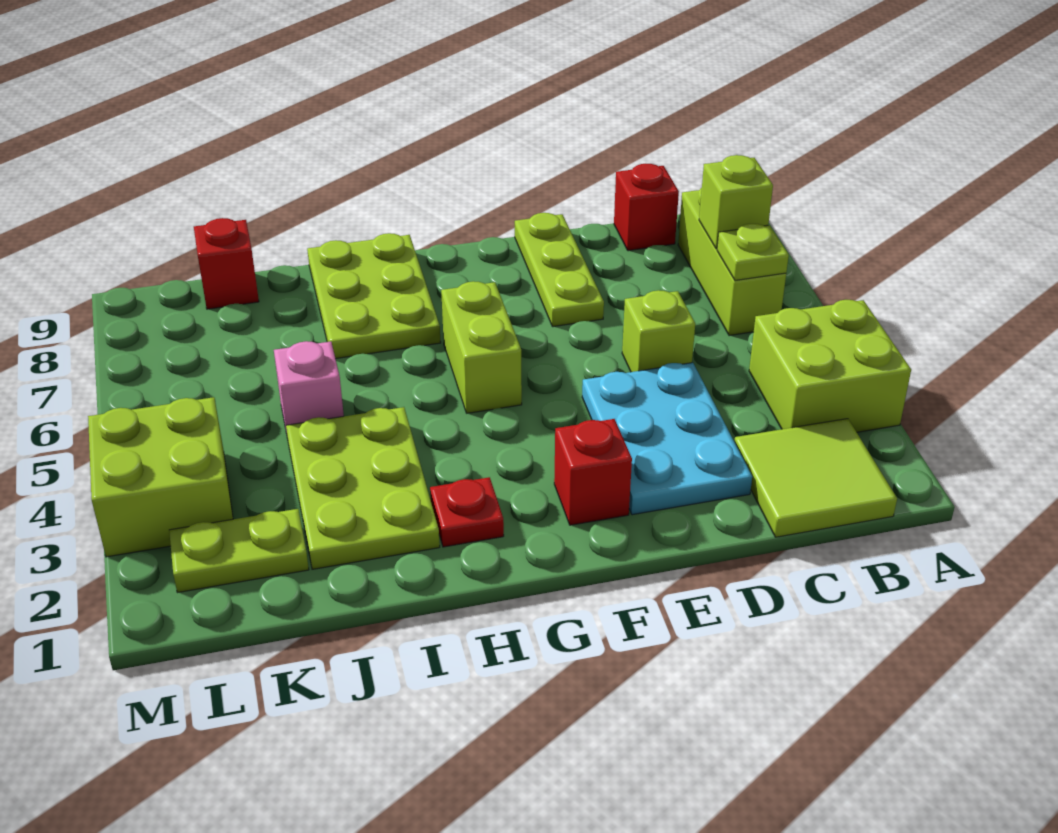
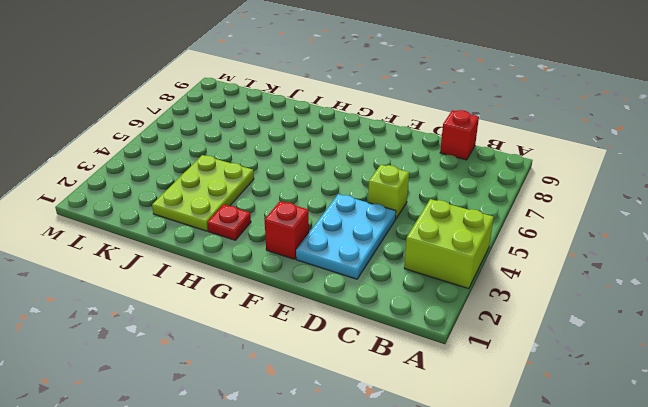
none -> lime tile B1:C2 level 1
none -> lime brick B6:B8 level 1
none -> lime plate E7:E9 level 1

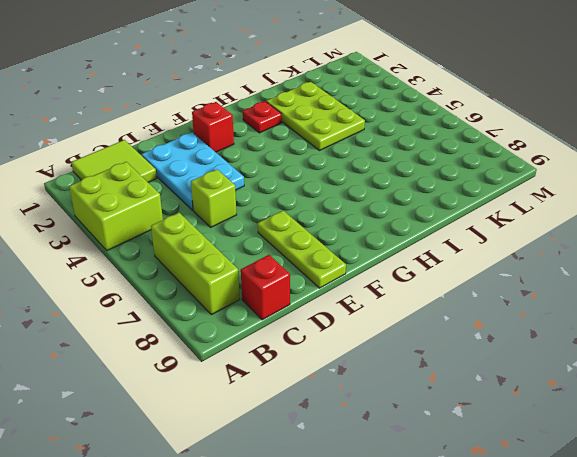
none -> lime brick G5:G6 level 1
none -> lime plate H7:I9 level 1
none -> pink brick J5 level 1

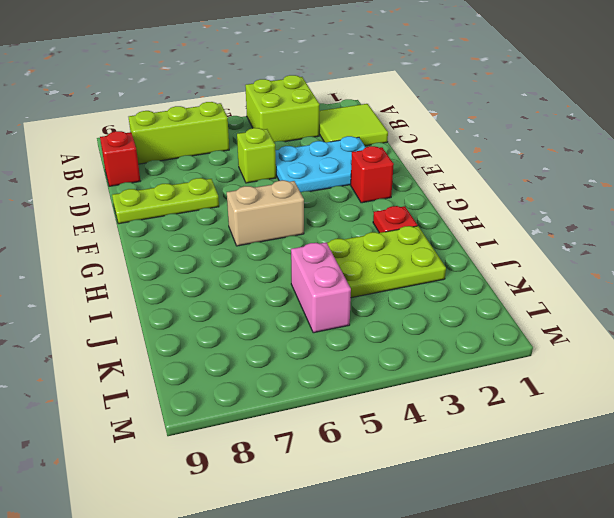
tan brick G5:G6 level 1 -> lime brick G5:G6 level 1
pink brick J5:K5 level 1 -> pink brick J5 level 1
none -> lime plate H7:I9 level 1
none -> lime plate K2:L2 level 1
none -> red brick K9 level 1

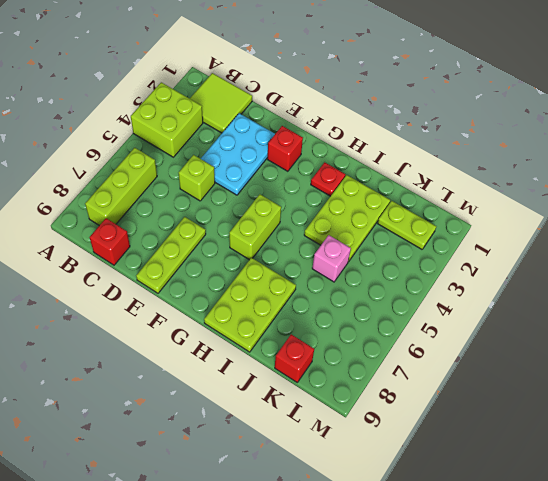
none -> lime brick L3:M4 level 1
none -> lime plate B6 level 2
none -> lime brick B7 level 2

